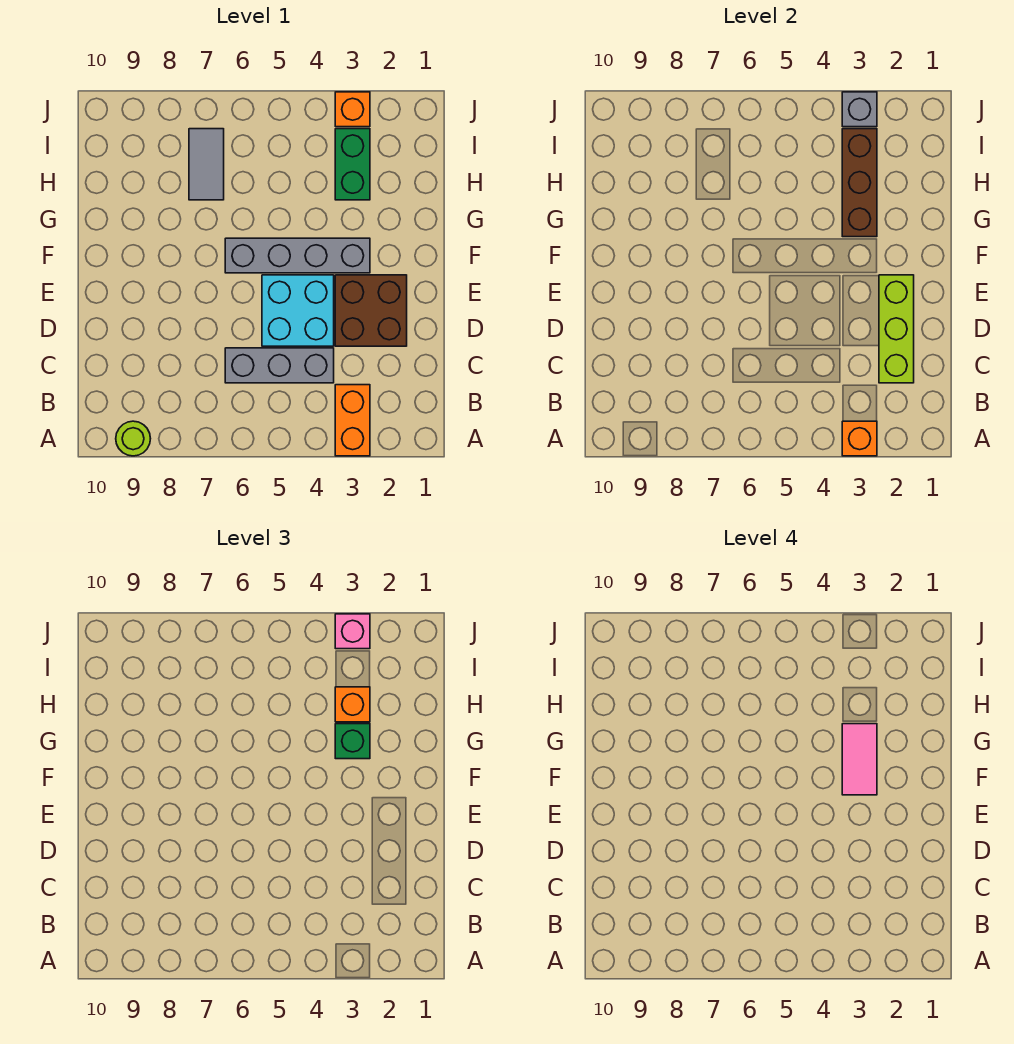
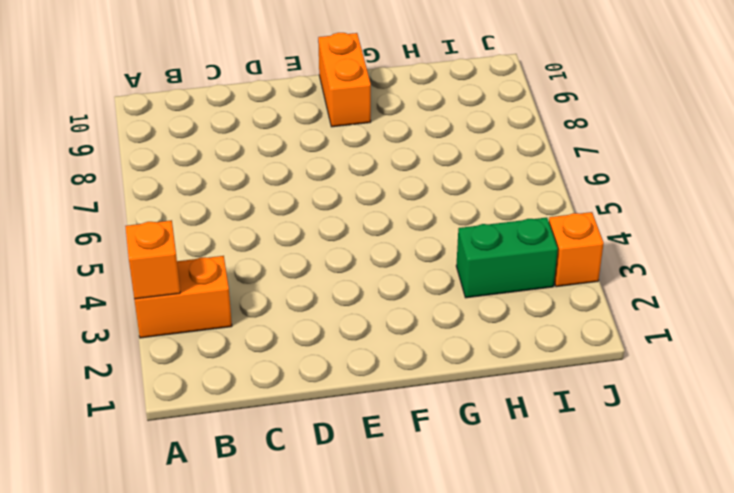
orange brick F9:F10 level 1 -> none
none -> lime round brick A9 level 1
none -> grey brick C4:C6 level 1
none -> brown brick D2:E3 level 1

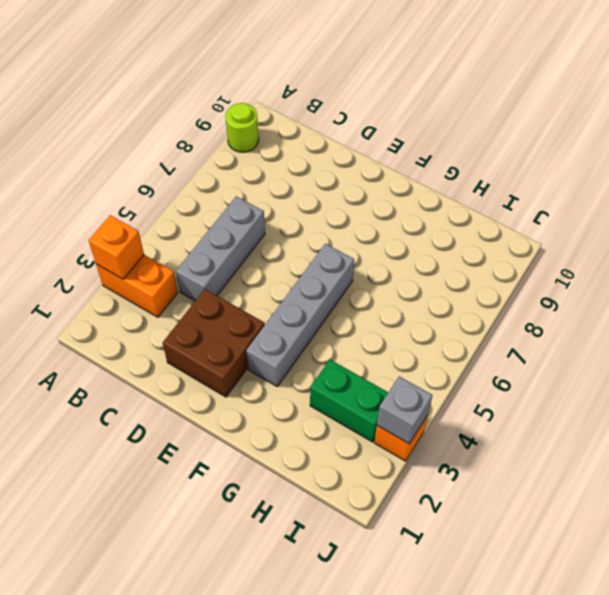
none -> cyan brick D4:E5 level 1
none -> grey tile H7:I7 level 1
none -> lime brick C2:E2 level 2

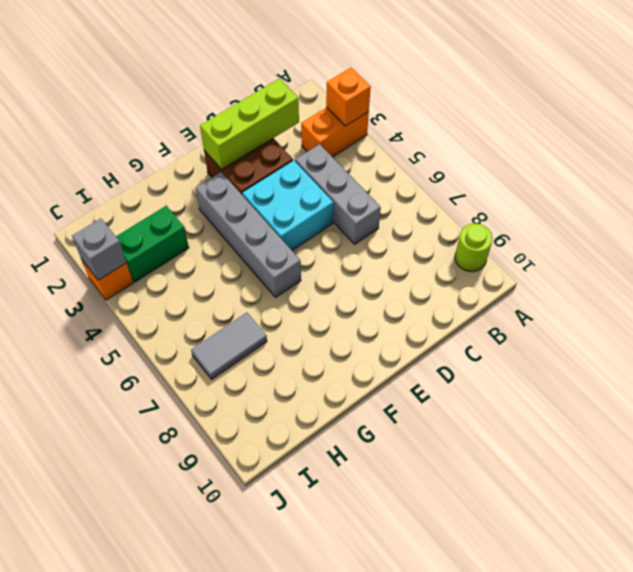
none -> brown brick G3:I3 level 2
none -> green brick G3 level 3
none -> orange brick H3 level 3

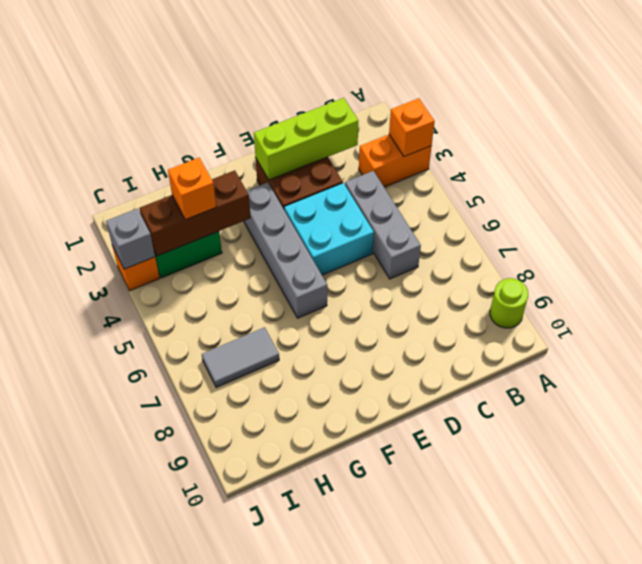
none -> green brick G3 level 3
none -> pink brick J3 level 3
none -> pink tile F3:G3 level 4

